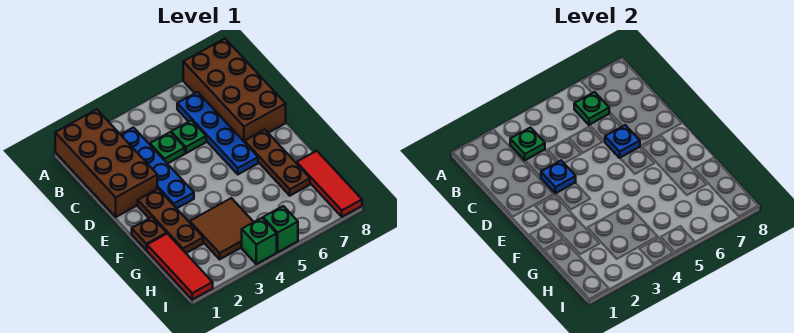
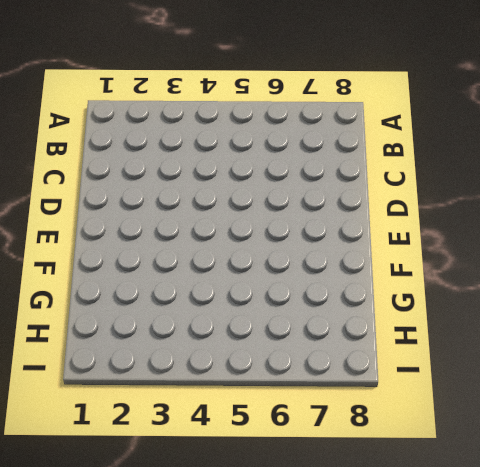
none -> brown brick A1:D2 level 1
none -> brown brick A7:D8 level 1
none -> blue plate B3:E3 level 1

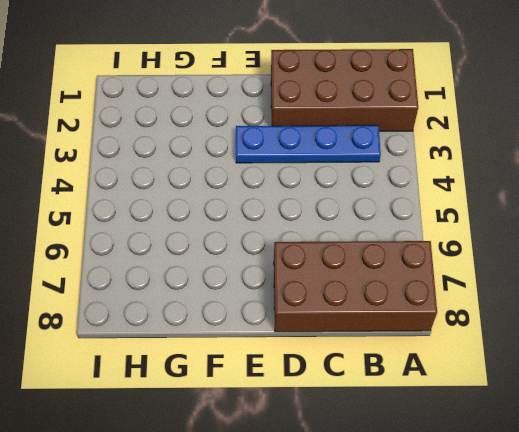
none -> blue plate B6:E6 level 1
none -> green plate C4 level 1
none -> green plate C5 level 1

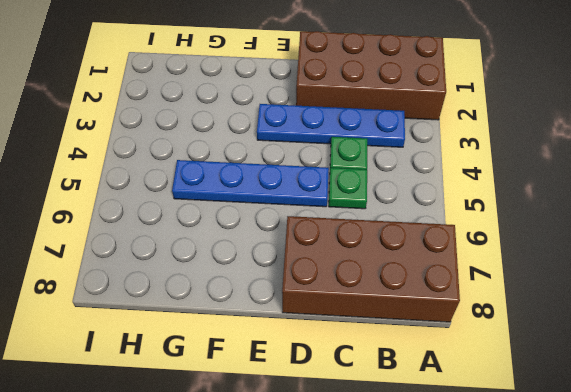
blue plate D5:G5 level 1 -> blue plate B6:E6 level 1
none -> brown plate E2:G2 level 1
none -> brown plate E7:G7 level 1
none -> brown plate F1 level 1

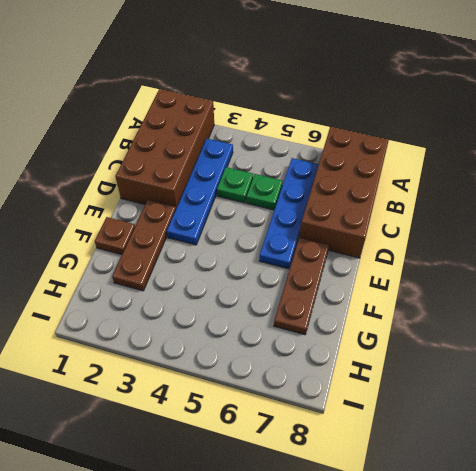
none -> red tile G1:I1 level 1
none -> brown tile G3:H4 level 1
none -> red tile G8:I8 level 1

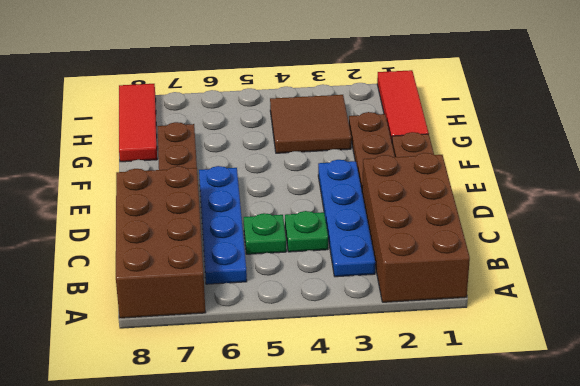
none -> green brick I4 level 1
none -> green brick I5 level 1
none -> green plate B3 level 2

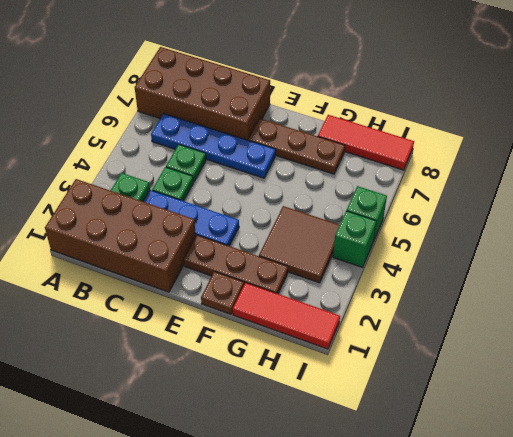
none -> green plate B6 level 2
none -> blue plate D3 level 2
none -> blue plate D6 level 2

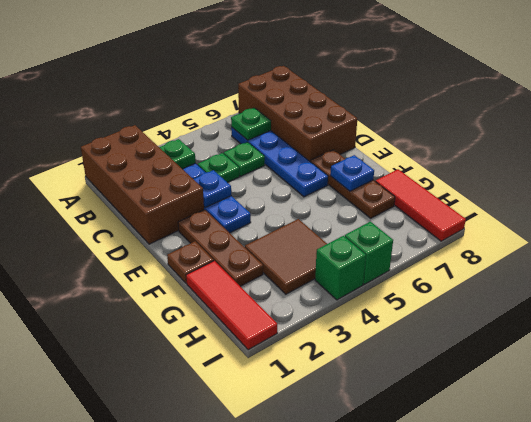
blue plate F7 level 2 -> blue plate D6 level 2

